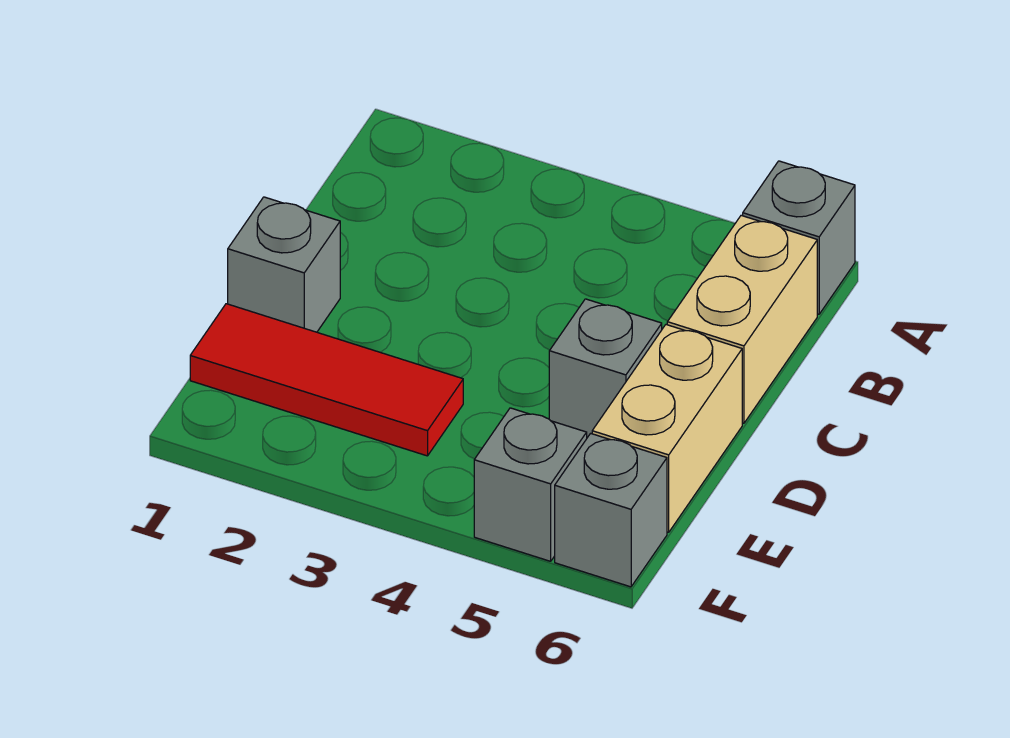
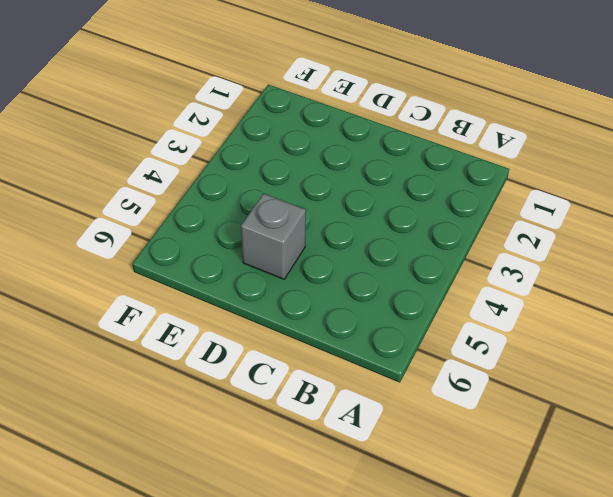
none -> grey brick A6 level 1
none -> tan brick B6:C6 level 1

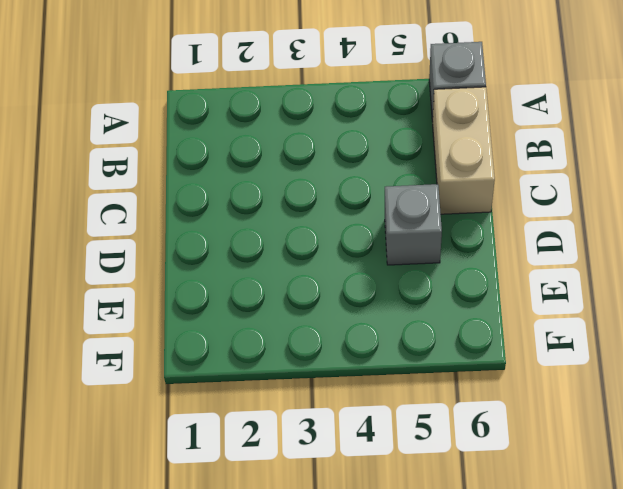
none -> grey brick D1 level 1
none -> tan brick D6:E6 level 1

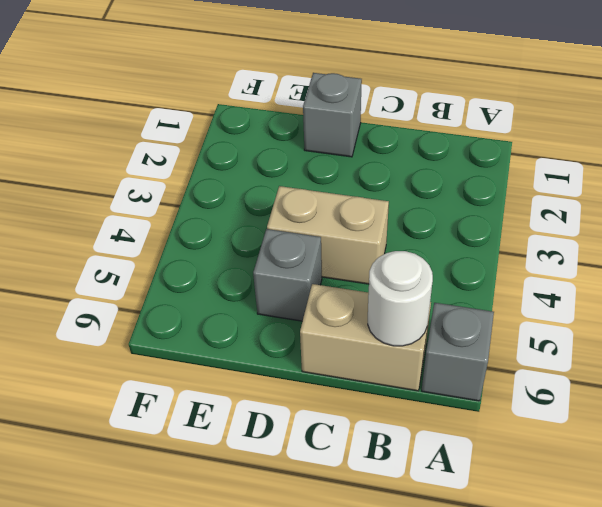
white round brick B6 level 2 -> none
tan brick C4:D4 level 1 -> tan brick D6:E6 level 1
none -> red tile E1:E3 level 1
none -> grey brick F5 level 1

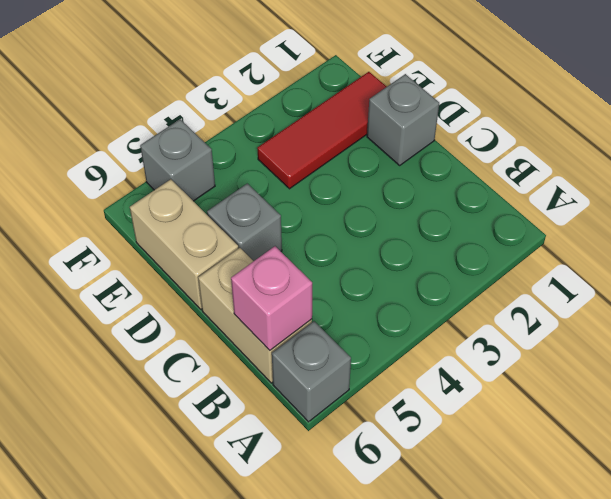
pink brick B6 level 2 -> none
none -> grey brick F6 level 1

